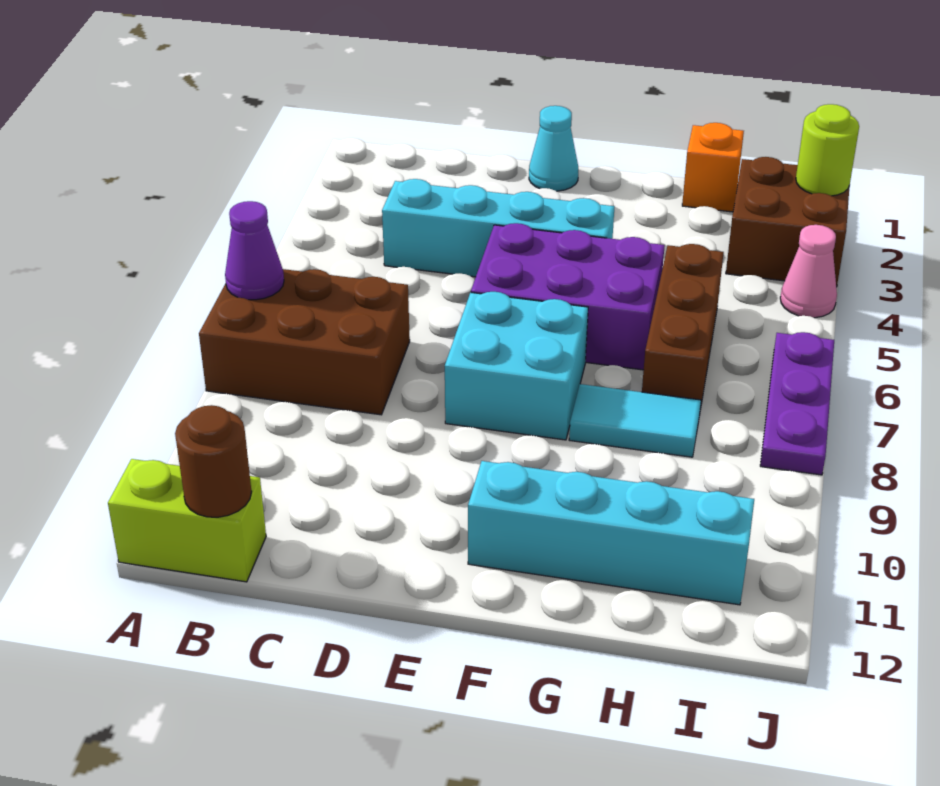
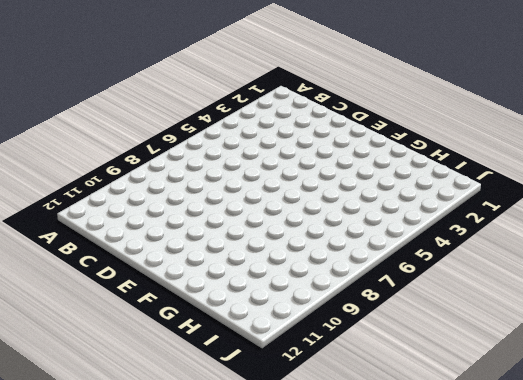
none -> brown brick A7:C8 level 1
none -> lime brick A12:B12 level 1
none -> cyan brick C4:F4 level 1

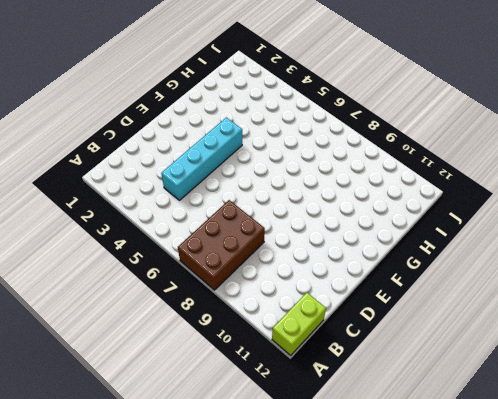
none -> cyan cone E1 level 1
none -> purple brick E5:G6 level 1
none -> cyan brick E7:F8 level 1

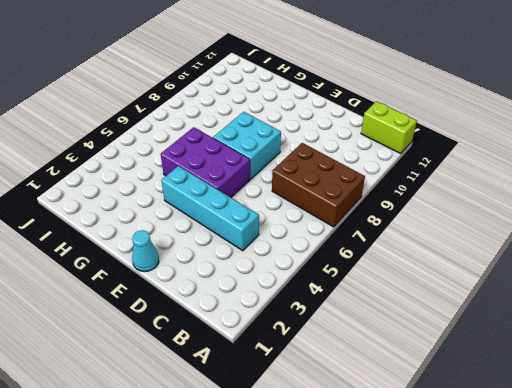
none -> cyan brick F11:I11 level 1
none -> cyan tile G8:H8 level 1
none -> orange brick H1 level 1

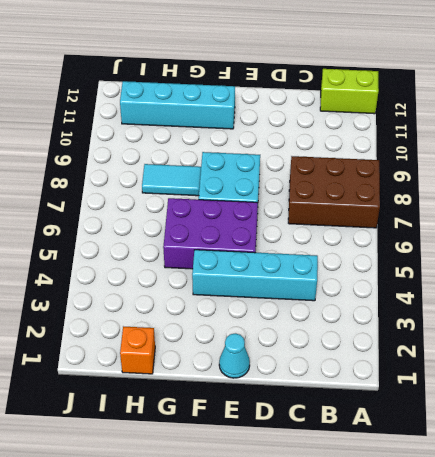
none -> brown brick H5:H7 level 1
none -> brown brick I2:J3 level 1
none -> pink cone J4 level 1

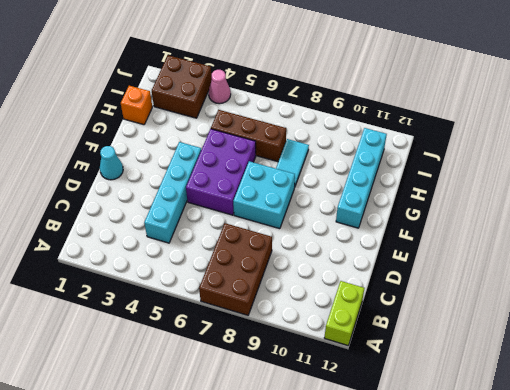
none -> purple plate J6:J8 level 1
none -> purple cone A7 level 2
none -> brown round brick B12 level 2

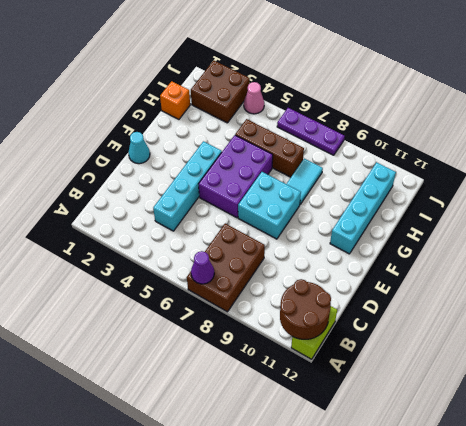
brown round brick A11:B12 level 2 -> brown round brick B12 level 2
none -> lime round brick J2 level 2

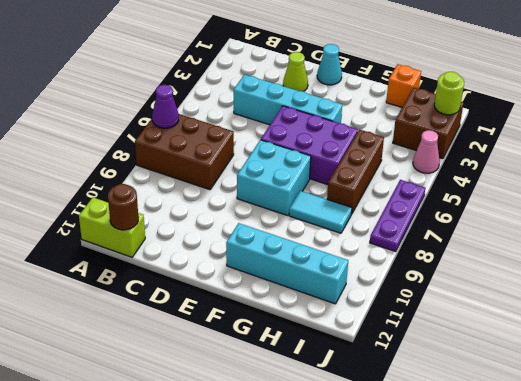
lime cone D2 level 1 -> none

